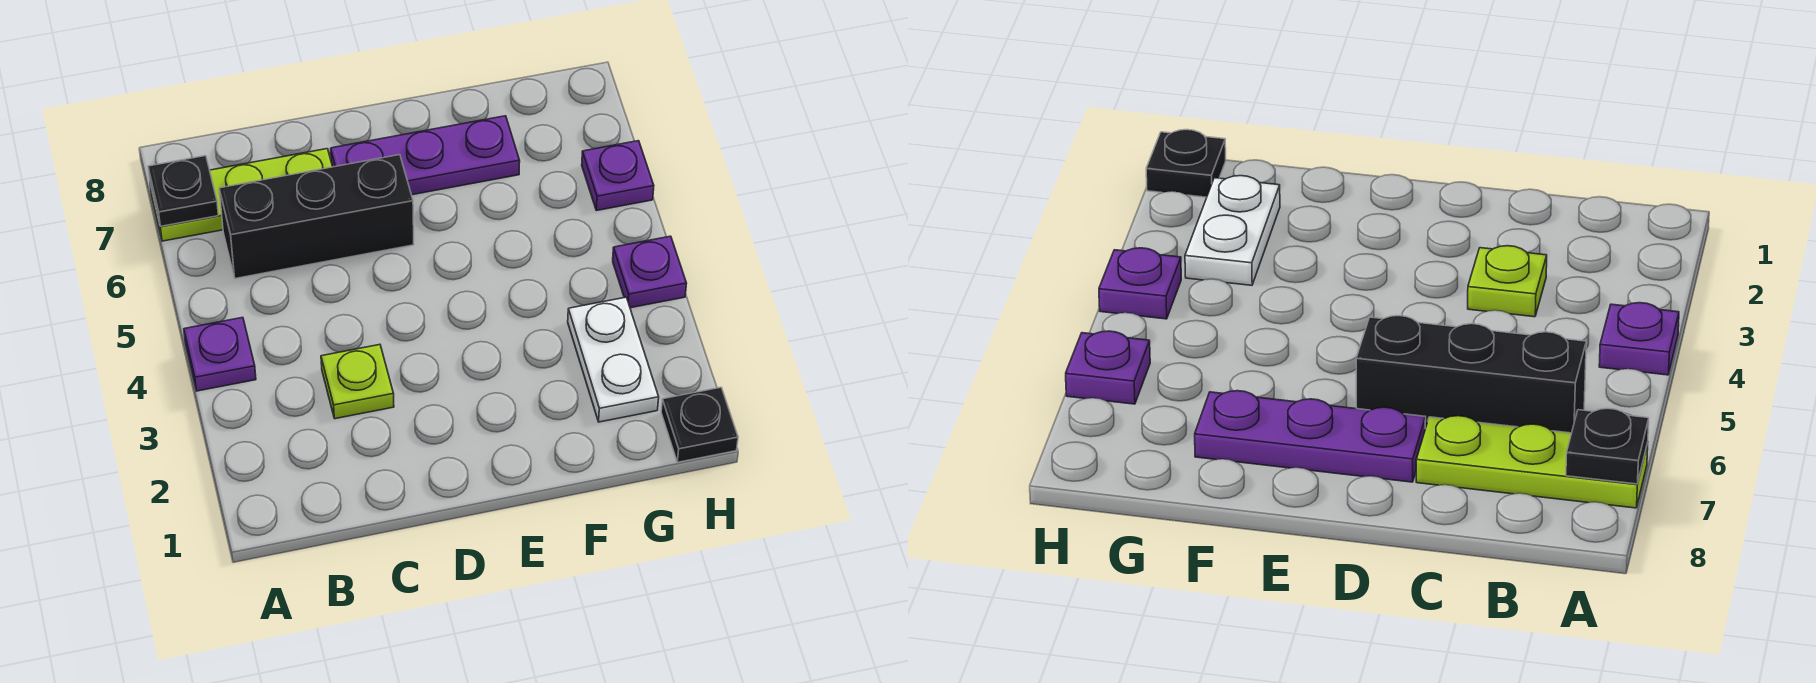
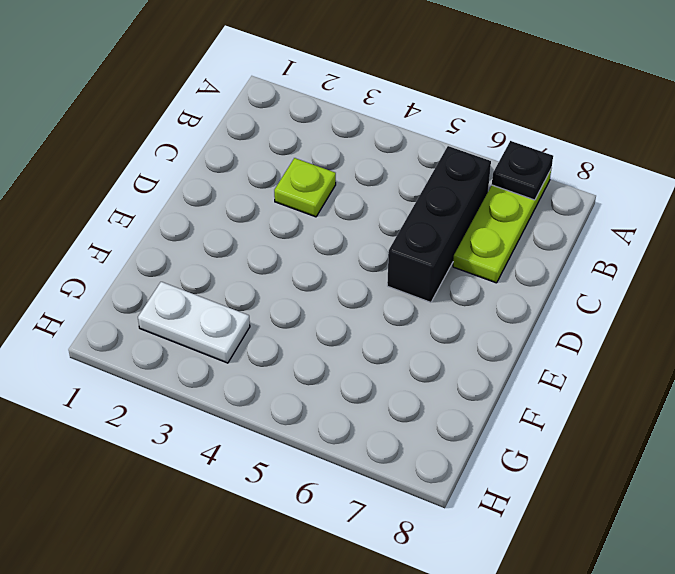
none -> purple plate A4 level 1
none -> purple plate D7:F7 level 1

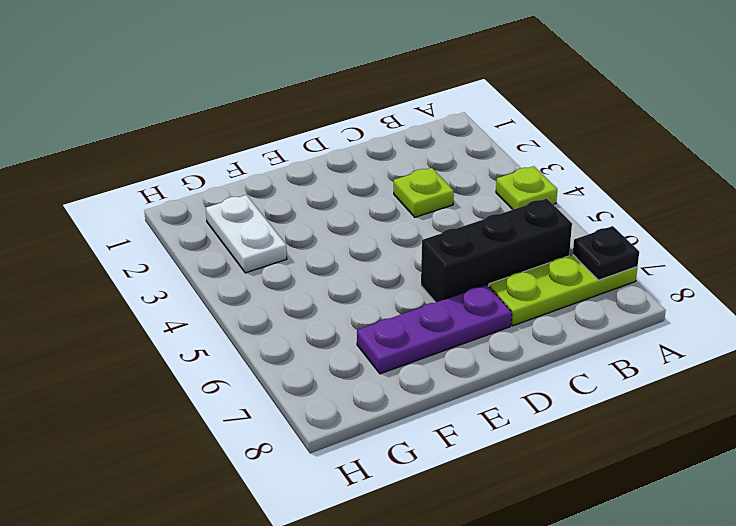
lime plate A4 level 1 -> purple plate A4 level 1
none -> black plate H1 level 1
none -> purple plate H4 level 1

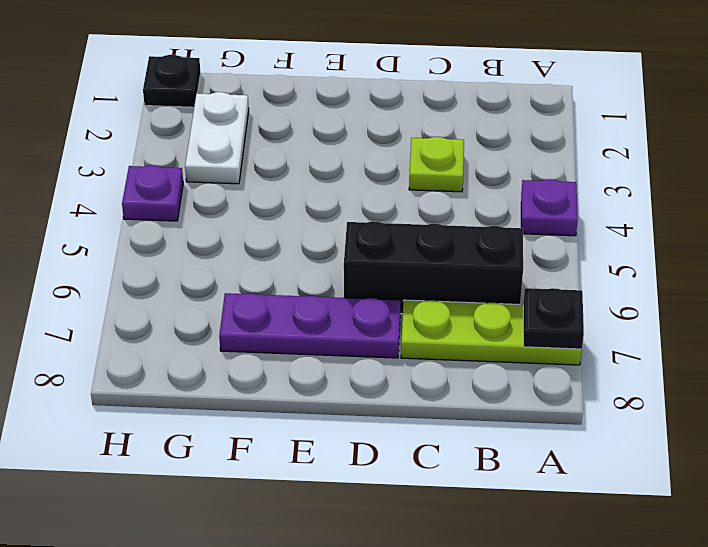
none -> purple plate H6 level 1

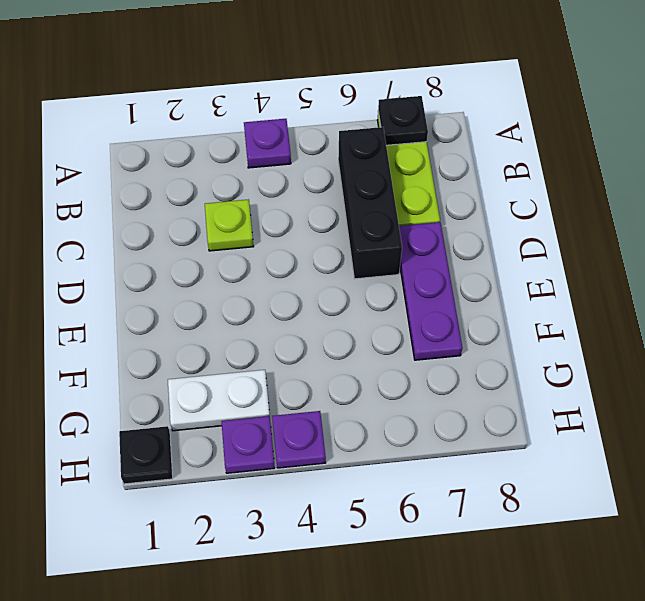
purple plate H3 level 1 -> purple plate H6 level 1

